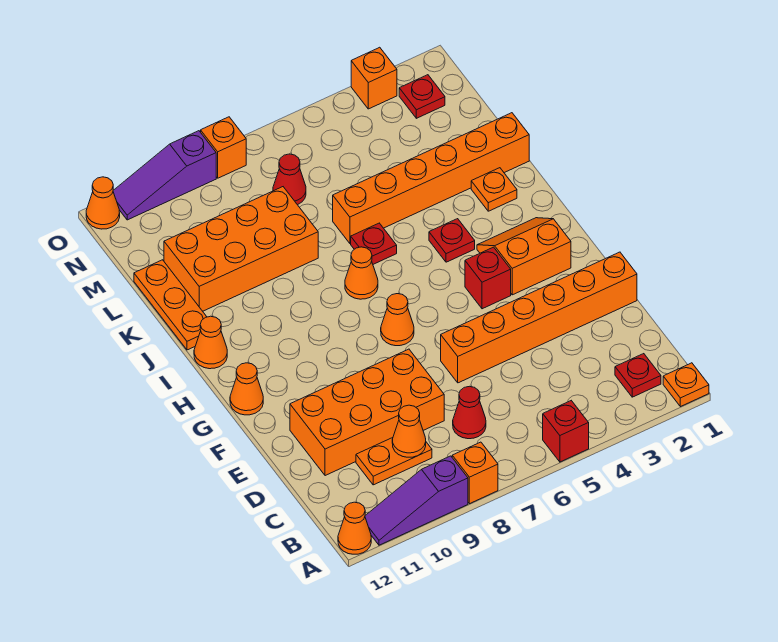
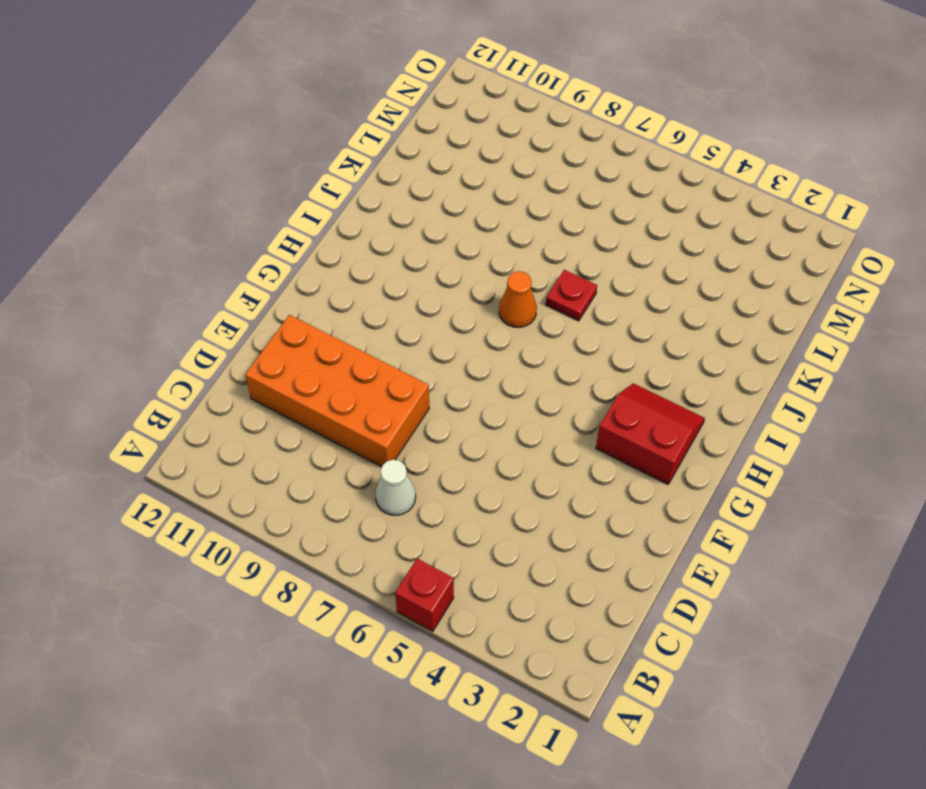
white cone C7 level 1 -> red cone C7 level 1
red slope G2:H3 level 1 top G -> orange slope G2:H3 level 1 top G
none -> orange plate A1 level 1
none -> orange brick A8 level 1
none -> purple slope A9:A11 level 1 top 9

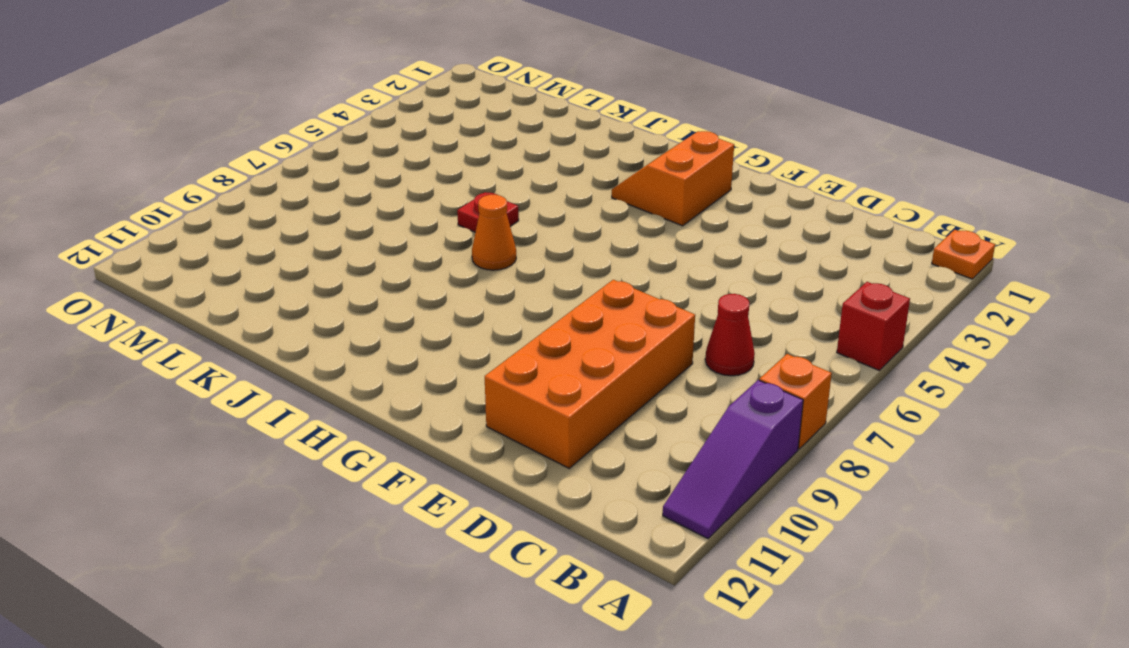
none -> orange cone A12 level 1
none -> red plate B2 level 1
none -> orange plate C9:C10 level 1

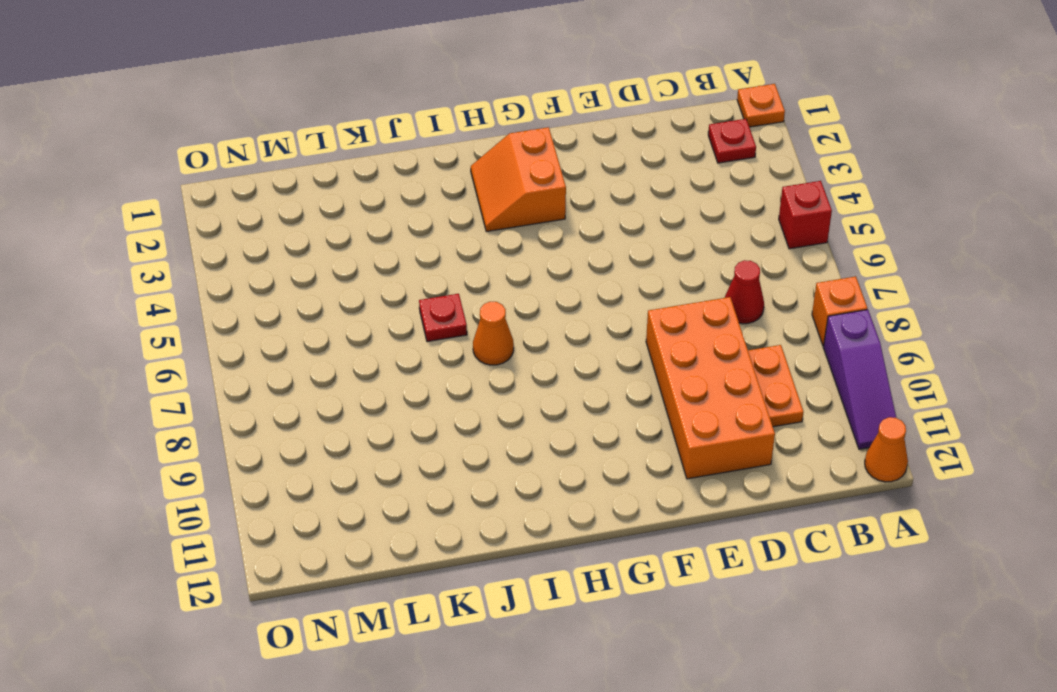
none -> orange brick E1:E6 level 1
none -> red brick G4 level 1
none -> orange cone G7 level 1

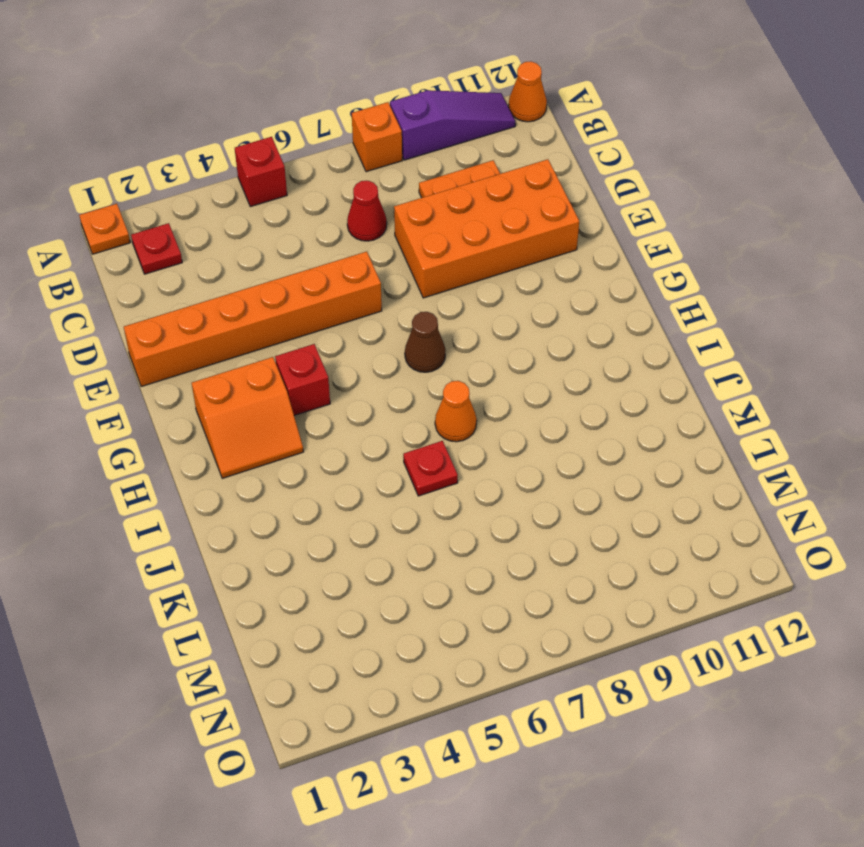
brown cone G7 level 1 -> orange cone G7 level 1
none -> orange cone G12 level 1
none -> red plate I4 level 1
none -> orange cone I12 level 1

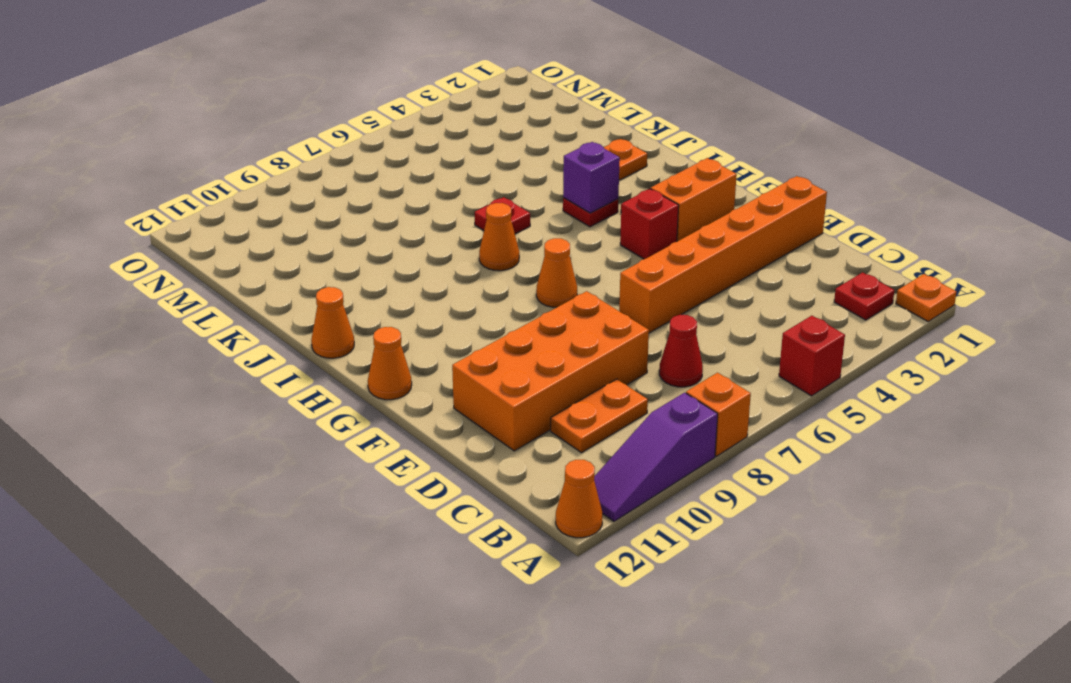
purple brick I4 level 2 -> none
none -> orange plate J12:L12 level 1
none -> orange brick K1:K6 level 1
none -> orange brick K8:L11 level 1

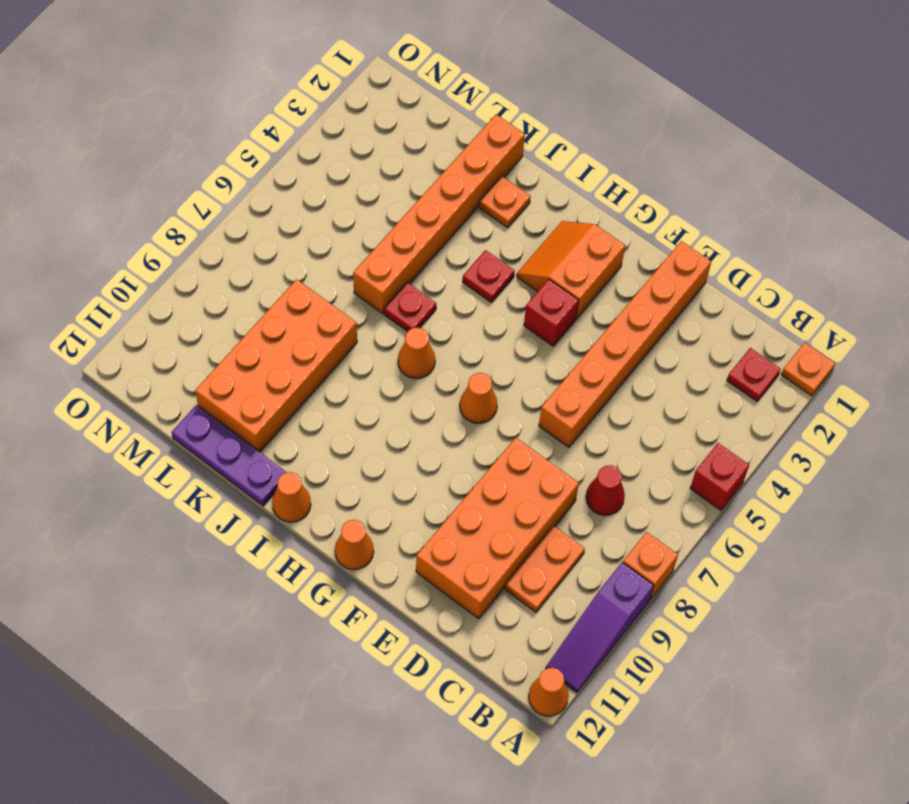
purple plate J12:L12 level 1 -> orange plate J12:L12 level 1
none -> red cone M7 level 1
none -> red plate N2 level 1
none -> orange brick O3 level 1

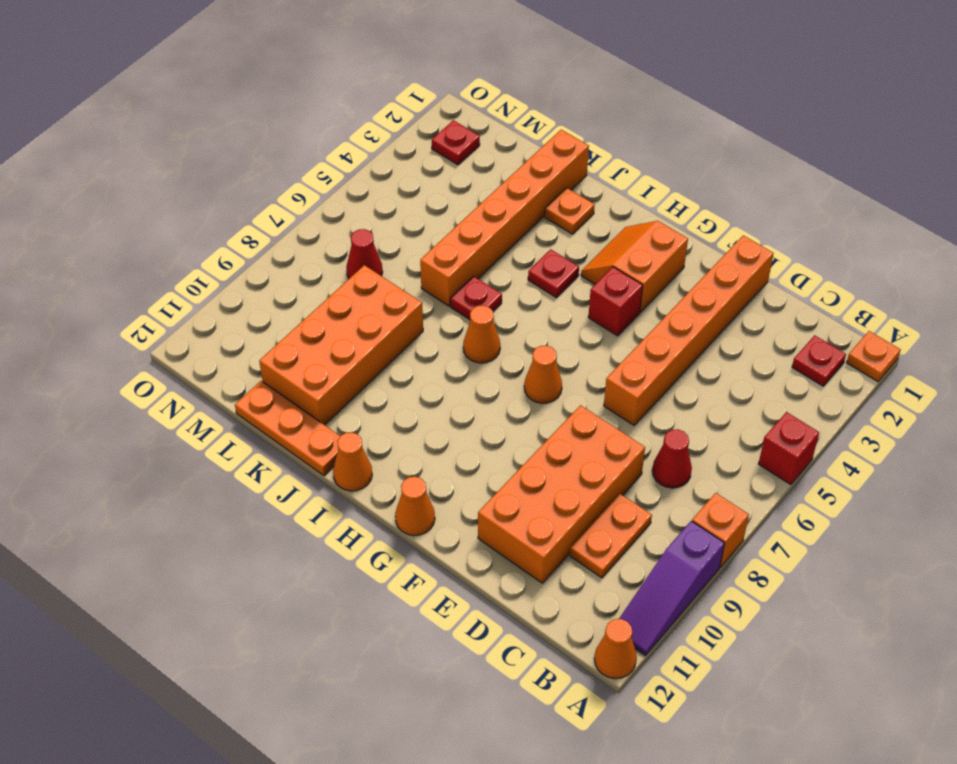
none -> orange brick O3 level 1
none -> orange brick O8 level 1
none -> purple slope O9:O11 level 1 top 9

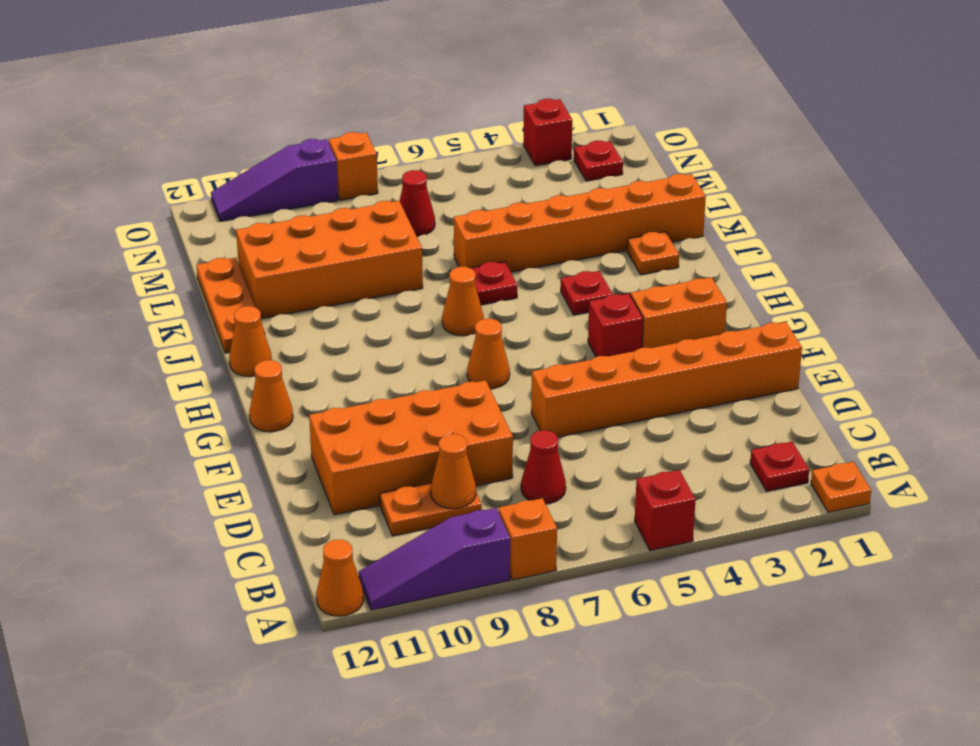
red brick O3 level 1 -> orange brick O3 level 1
none -> orange cone O12 level 1

